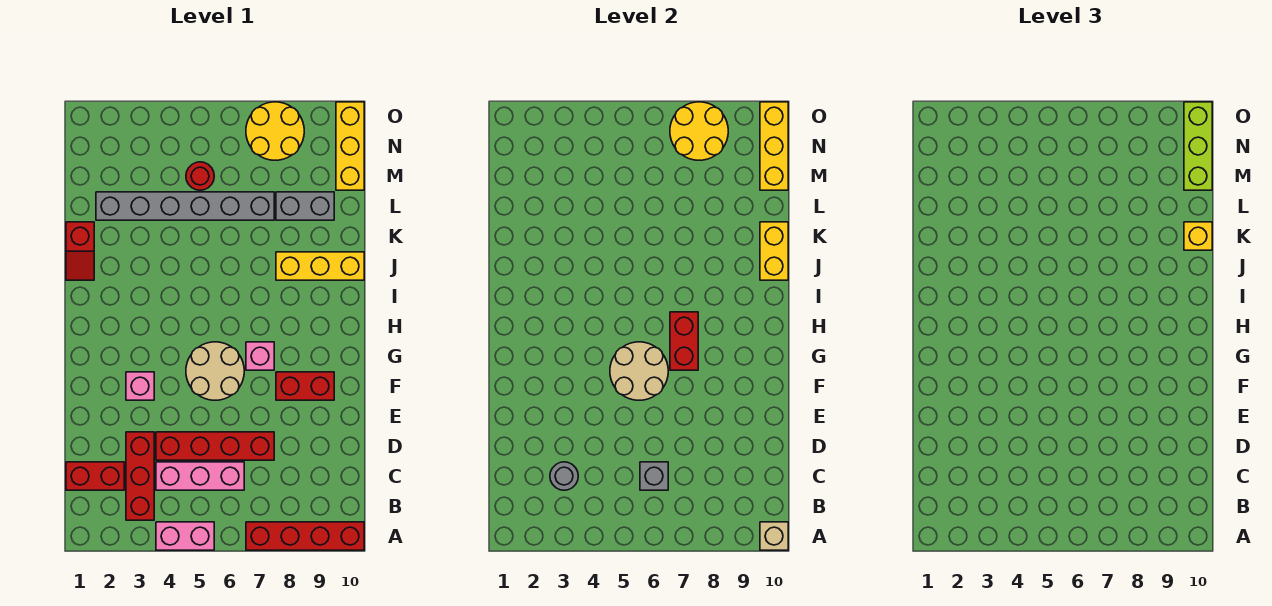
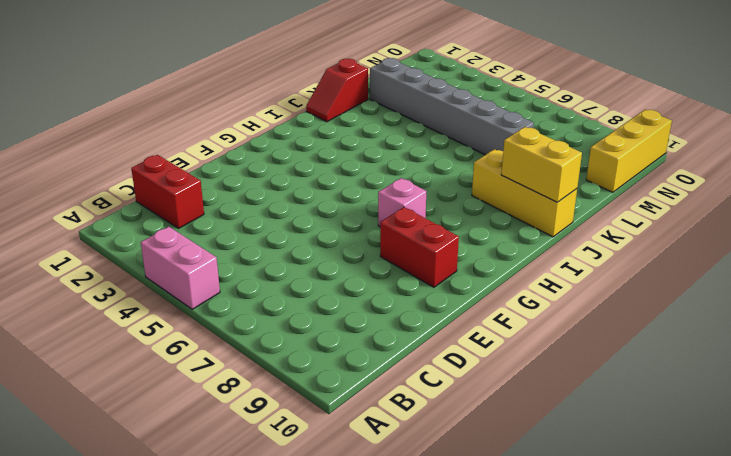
yellow brick J9:J10 level 2 -> yellow brick J10:K10 level 2
none -> red brick A7:A10 level 1
none -> red brick B3:D3 level 1
none -> pink brick C4:C6 level 1

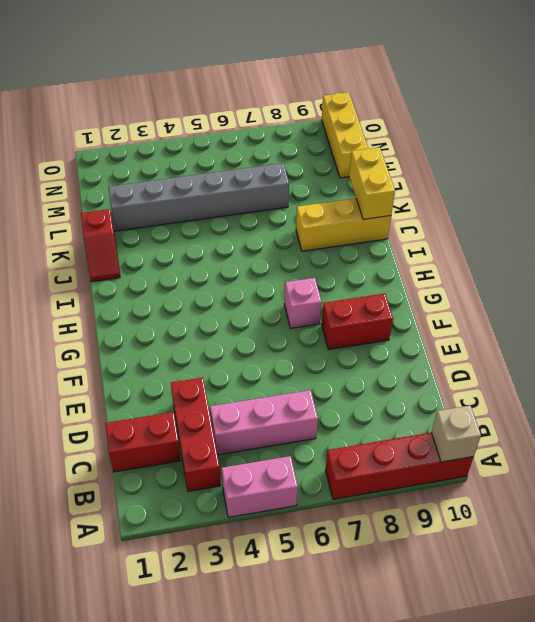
none -> red brick D4:D7 level 1
none -> pink brick F3 level 1
none -> tan round brick F5:G6 level 1

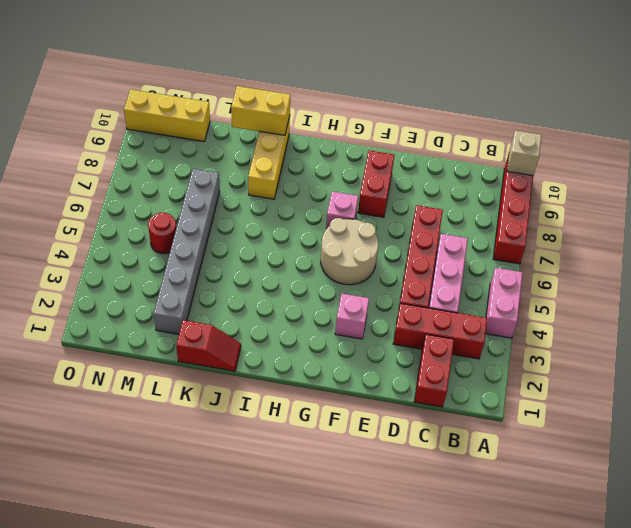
none -> grey brick L8:L9 level 1
none -> yellow round brick N7:O8 level 1
none -> grey round brick C3 level 2

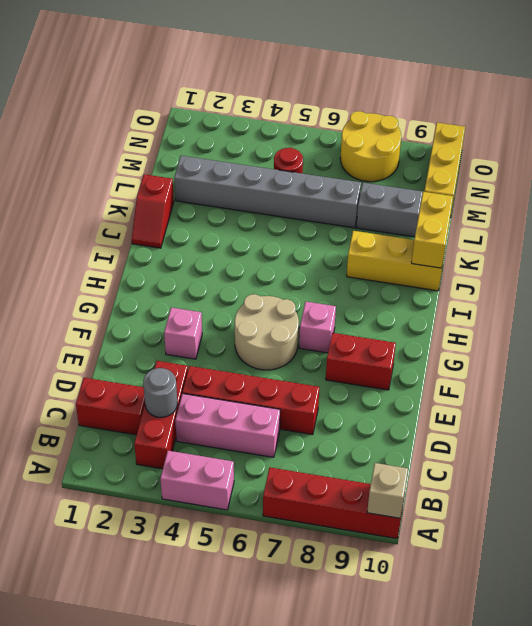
none -> grey brick C6 level 2
none -> tan round brick F5:G6 level 2
none -> red brick G7:H7 level 2

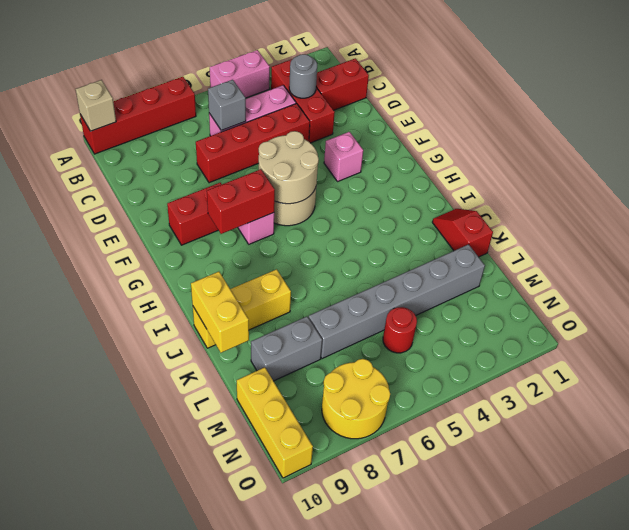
red brick G7:G8 level 2 -> red brick G7:H7 level 2
none -> yellow brick M10:O10 level 2
none -> yellow round brick N7:O8 level 2
none -> yellow brick K10 level 3

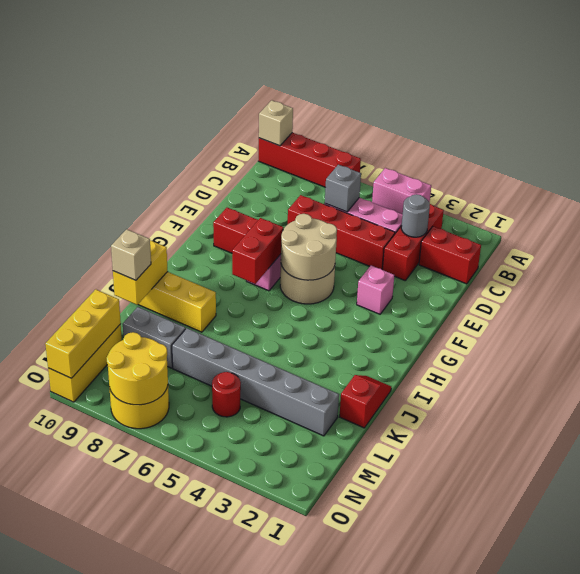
tan brick K10 level 3 -> yellow brick K10 level 3
none -> lime brick M10:O10 level 3

